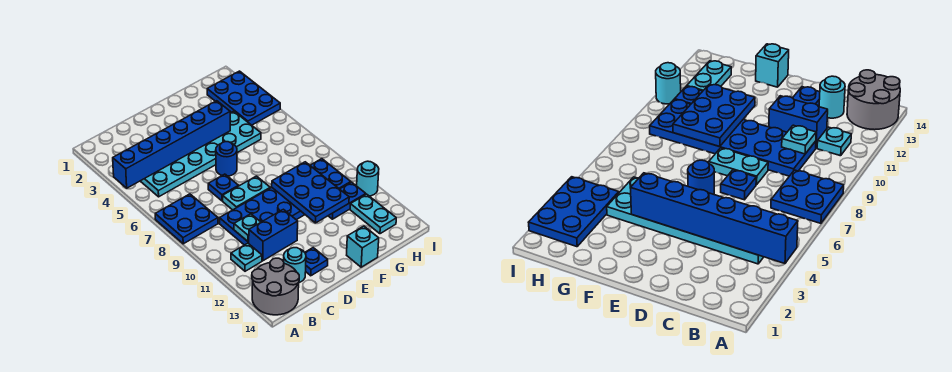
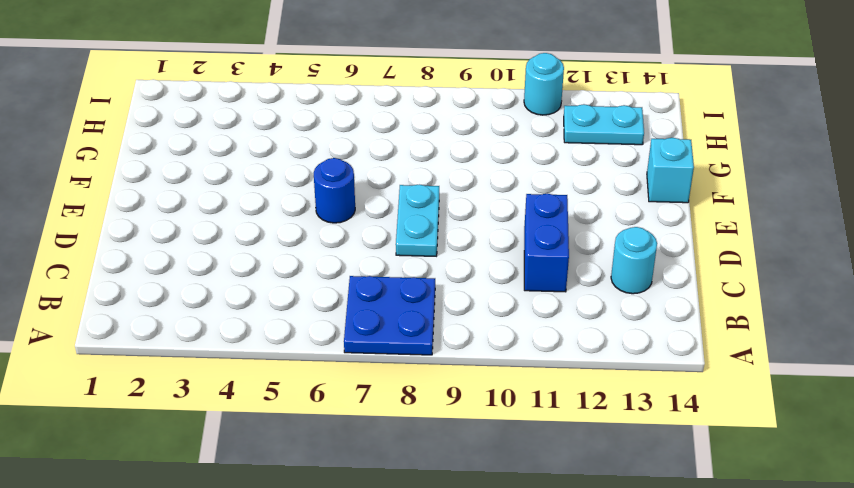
none -> grey round brick A13:B14 level 1
none -> cyan plate B4:G5 level 1
none -> cyan plate B11 level 1

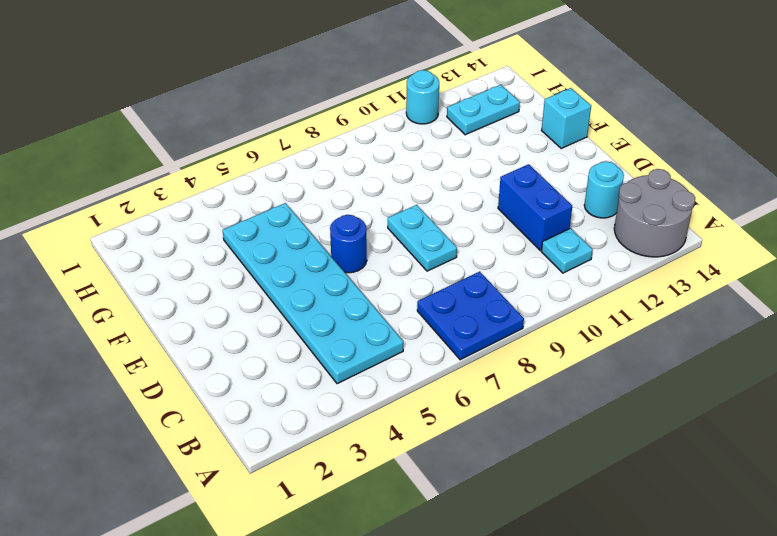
none -> blue plate C9:H10 level 1
none -> blue plate D7 level 1
none -> blue plate D13 level 1

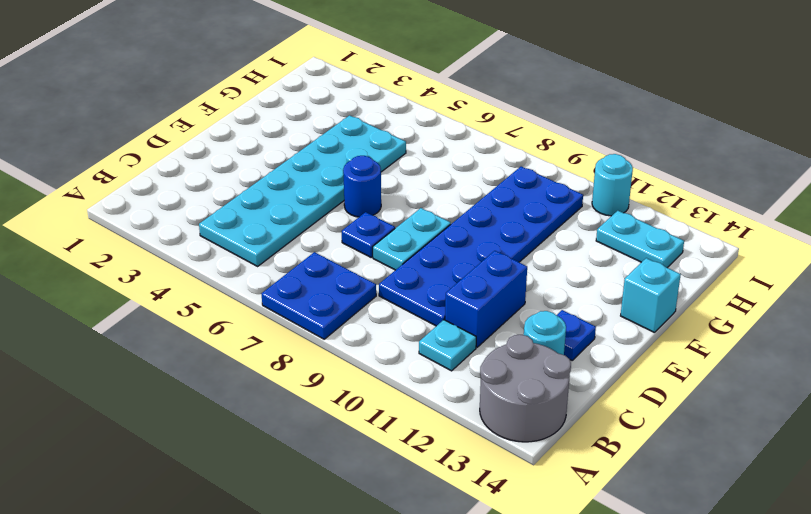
none -> blue plate G11:H11 level 1
none -> blue plate H2:I4 level 1
none -> blue brick A4:F4 level 2

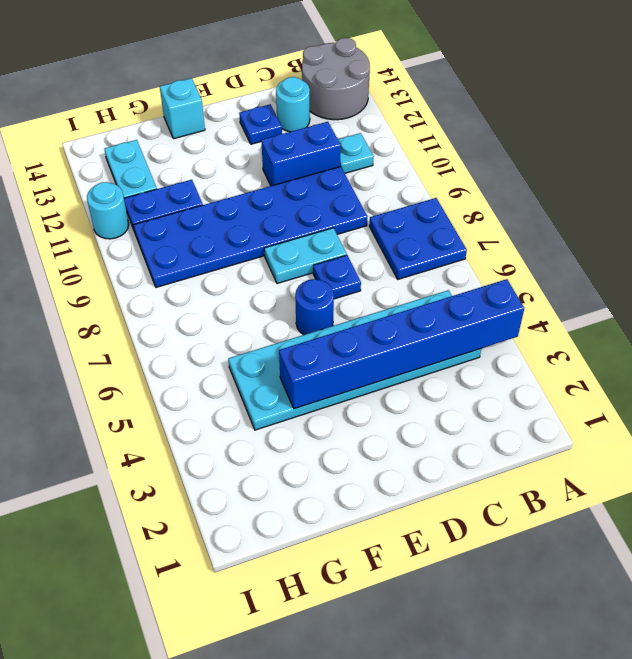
none -> blue plate H2:I4 level 1
none -> cyan plate C10 level 2
none -> blue plate F9:G11 level 2

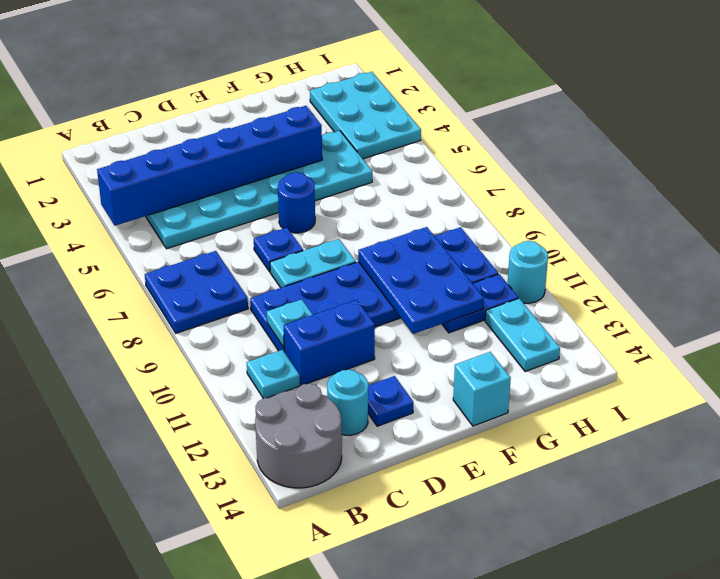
cyan plate H2:I4 level 1 -> blue plate H2:I4 level 1

